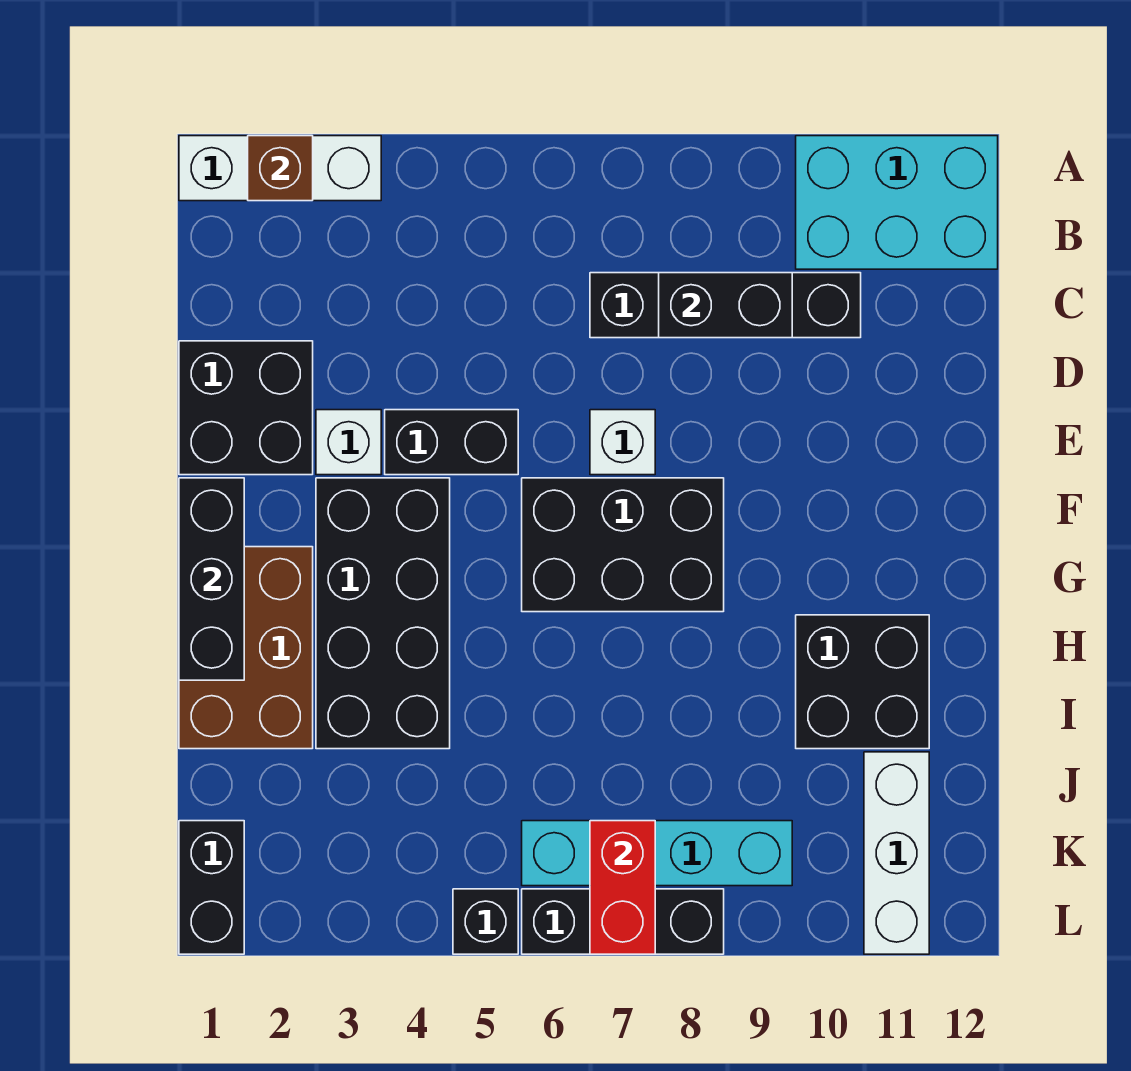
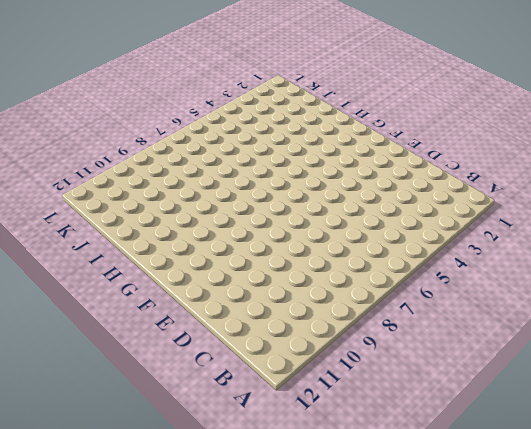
none -> white brick A1:A3 level 1
none -> cyan brick A10:B12 level 1
none -> black brick C7:C10 level 1

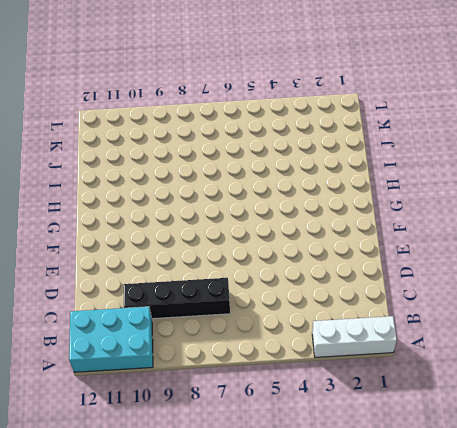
none -> black brick D1:E2 level 1
none -> white brick E3 level 1
none -> black brick E4:E5 level 1

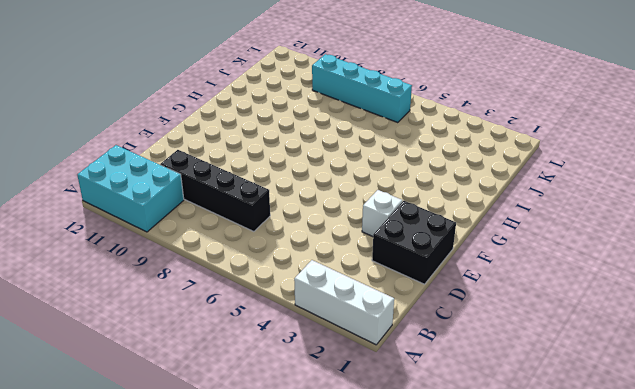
none -> black brick E4:E5 level 1
none -> white brick E7 level 1
none -> black brick F3:I4 level 1

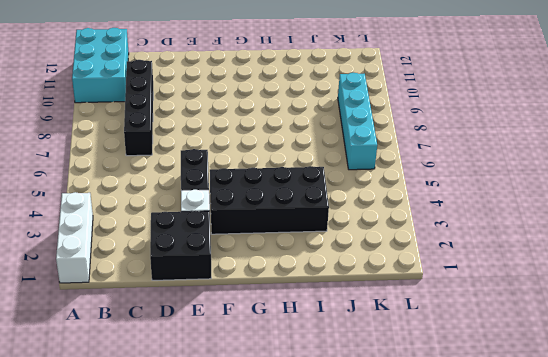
none -> white brick E7 level 1
none -> black brick F6:G8 level 1
none -> brown brick G1:I2 level 1

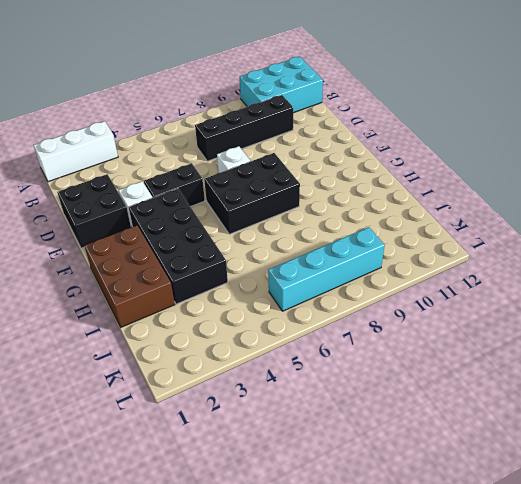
none -> black brick H10:I11 level 1
none -> white brick J11:L11 level 1
none -> black brick K1:L1 level 1

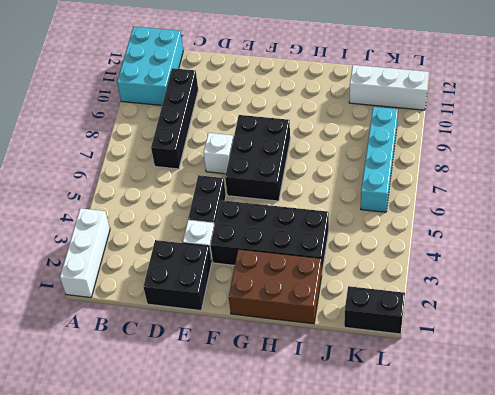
none -> black brick H10:I11 level 1
none -> black brick L5 level 1
none -> black brick L6:L8 level 1

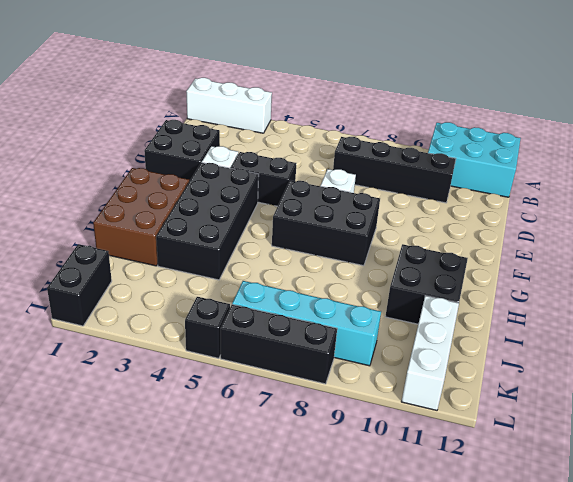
none -> brown brick A2 level 2
none -> black brick C8:C9 level 2
none -> black brick F1:H1 level 2

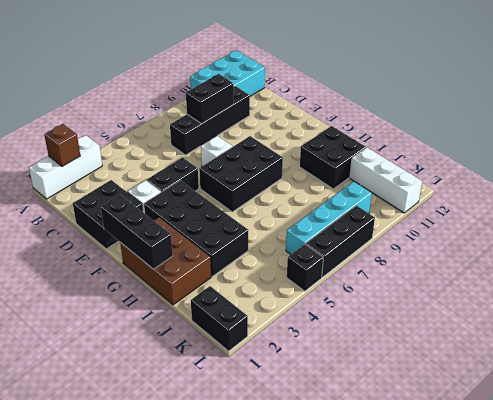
none -> red brick K7:L7 level 2

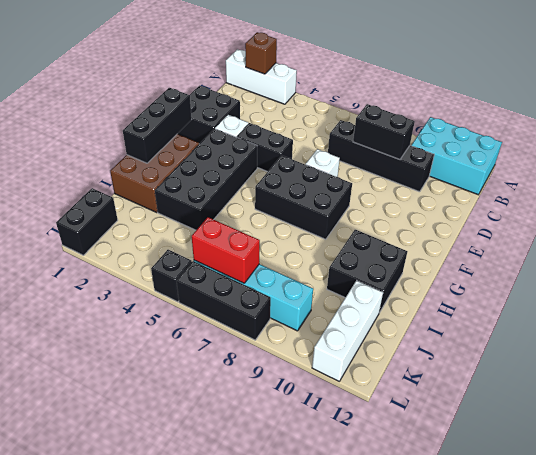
red brick K6:K7 level 2 -> red brick K7:L7 level 2

